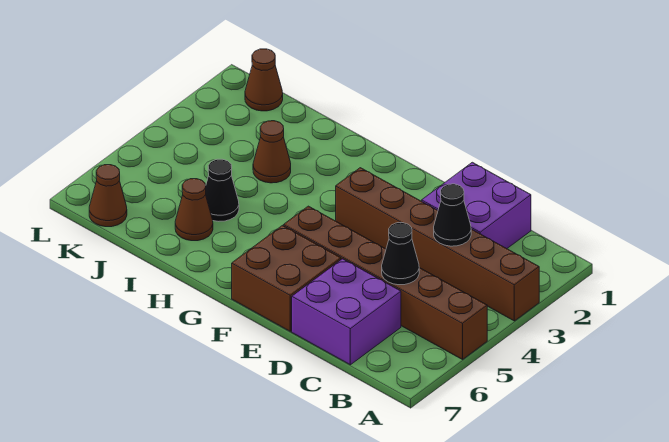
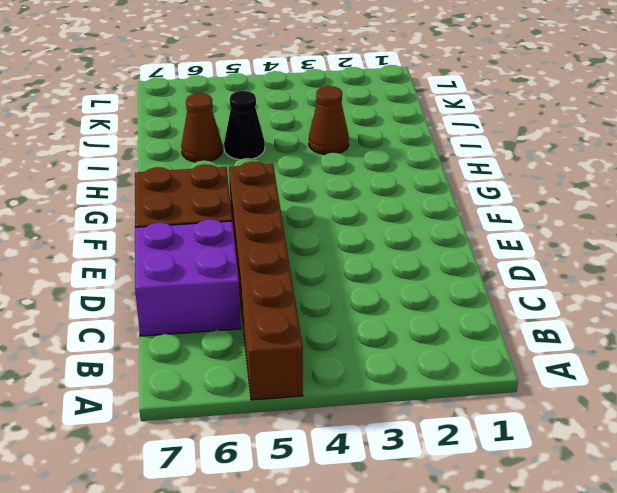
none -> brown brick A3:F3 level 1
none -> purple brick C1:D2 level 1
none -> brown cone K1 level 1

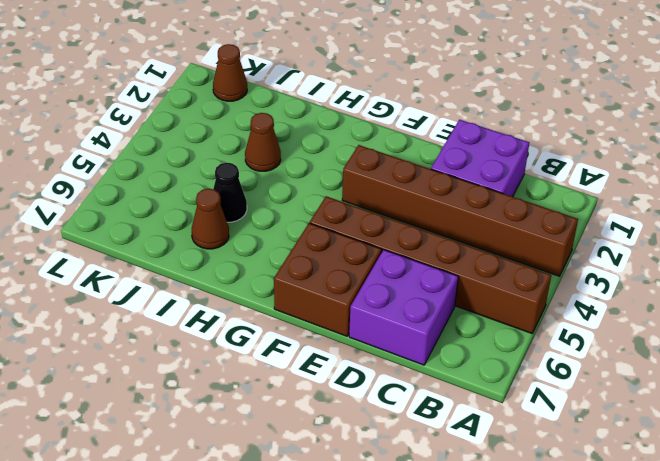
none -> brown cone K7 level 1
none -> black cone C3 level 2
none -> black cone C5 level 2

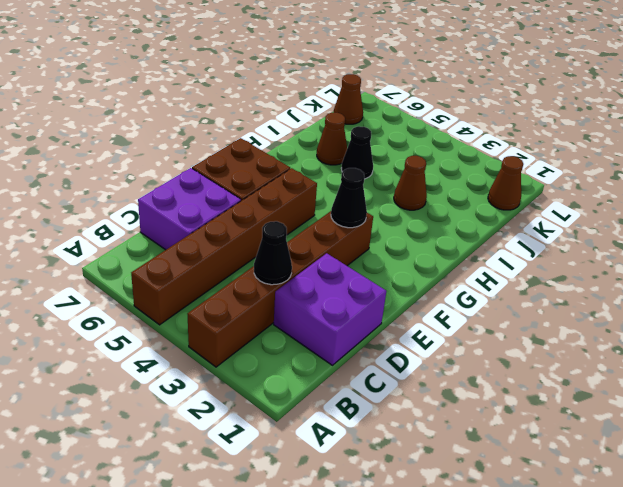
black cone F3 level 2 -> black cone C5 level 2

